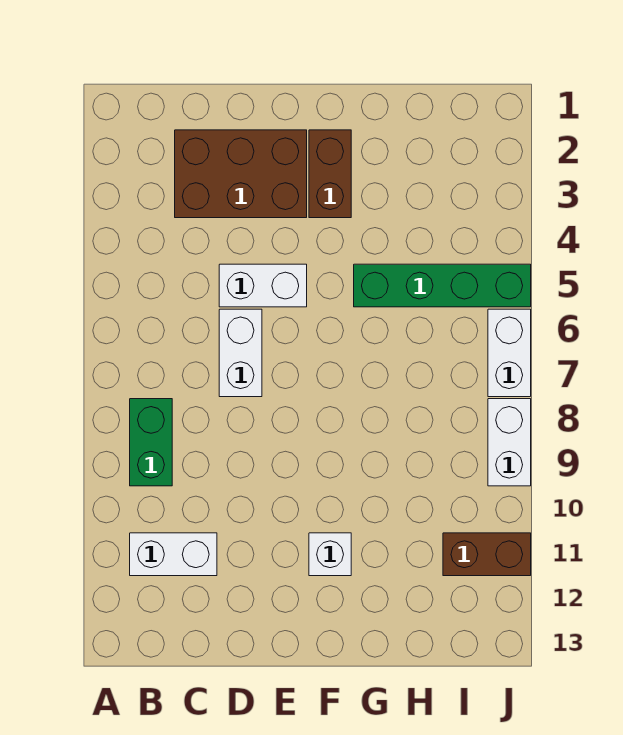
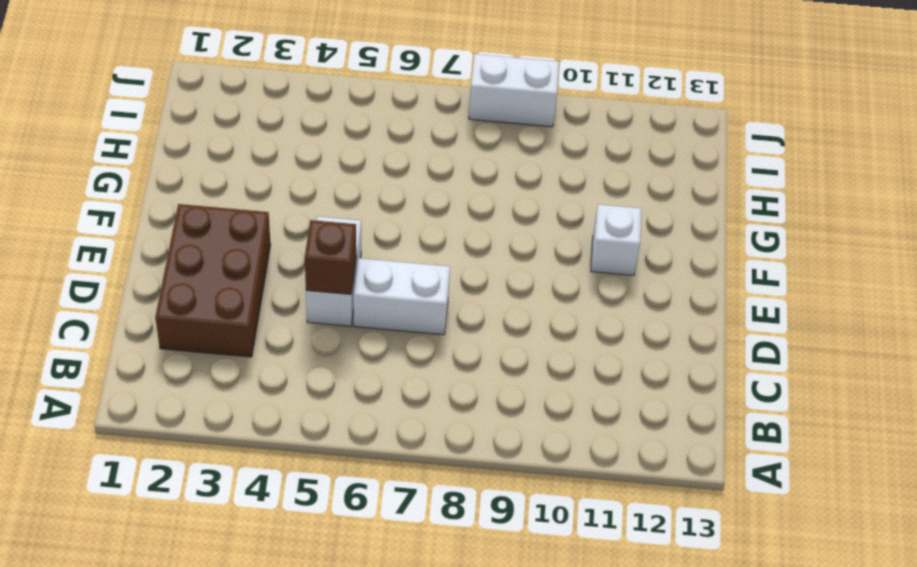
brown brick D5 level 2 -> none
none -> green brick B8:B9 level 1
none -> white brick B11:C11 level 1

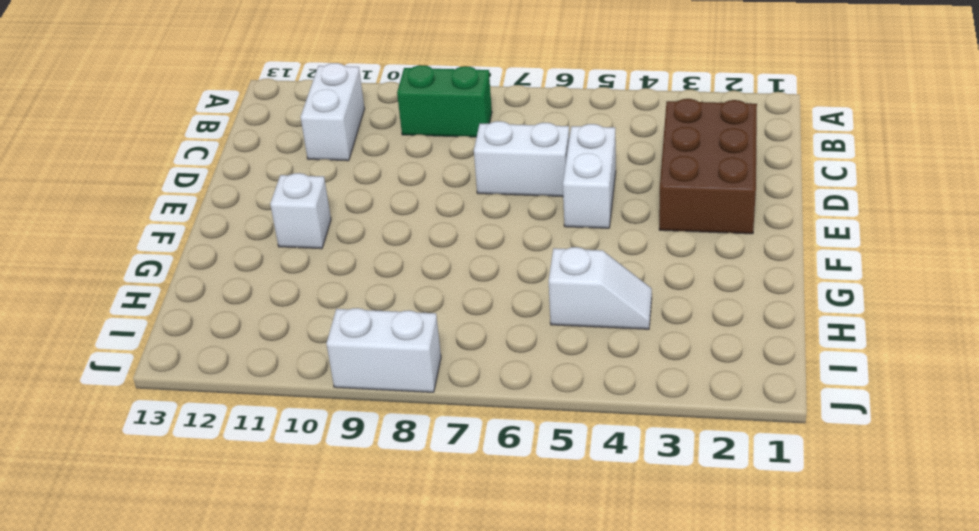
white slope H4:H5 level 1 top 5 -> green brick G5:J5 level 1
none -> brown brick F2:F3 level 1
none -> brown brick I11:J11 level 1

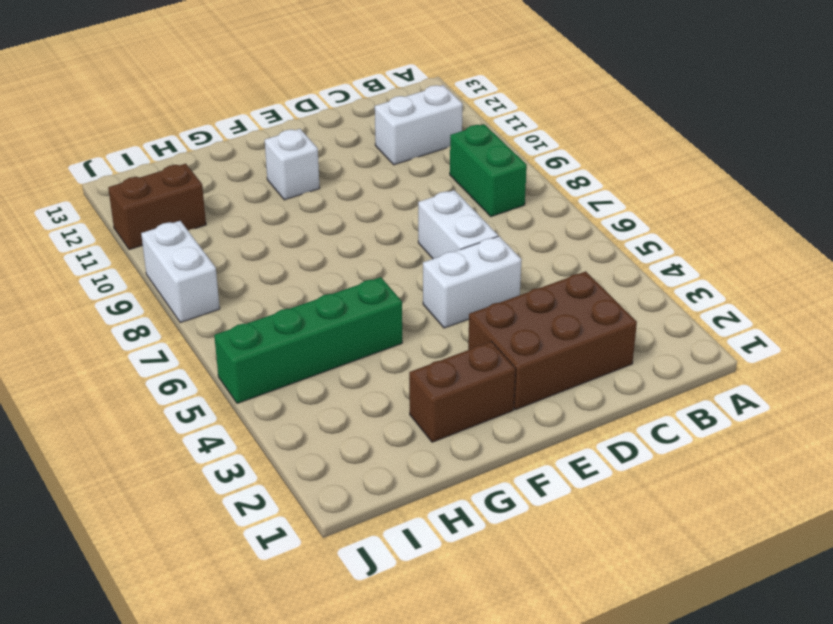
brown brick F2:G2 level 1 -> brown brick F2:F3 level 1
none -> white brick J6:J7 level 1

